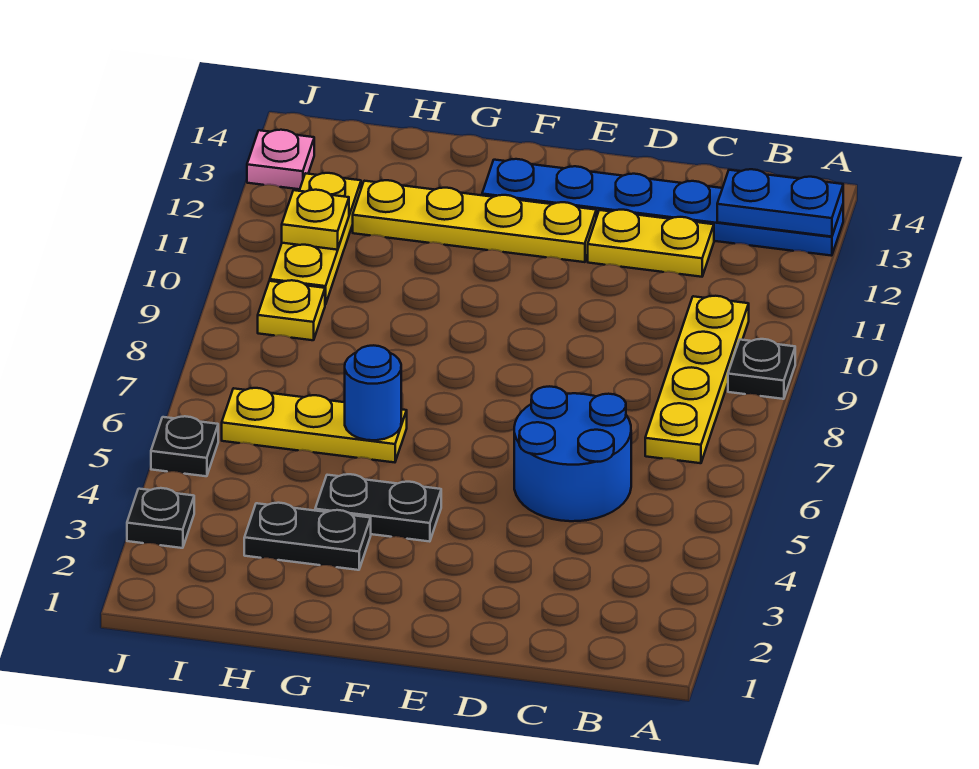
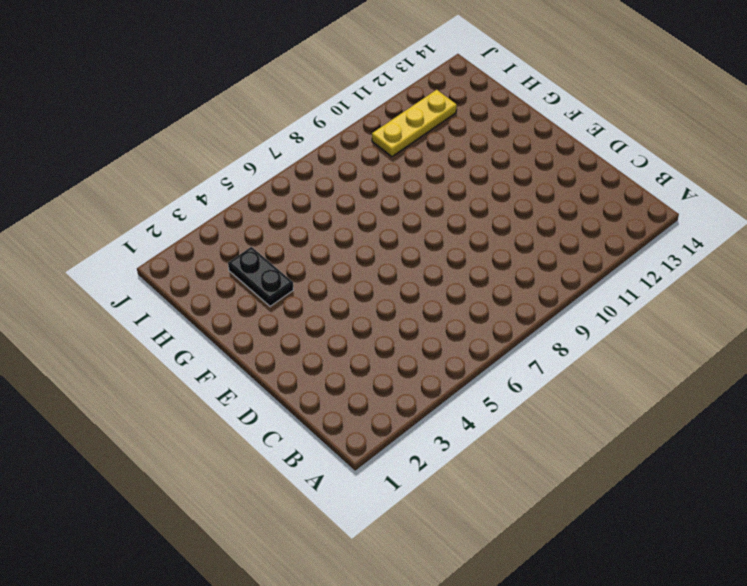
none -> black plate A9 level 1
none -> blue plate A13:F13 level 1
none -> yellow plate B7:B10 level 1

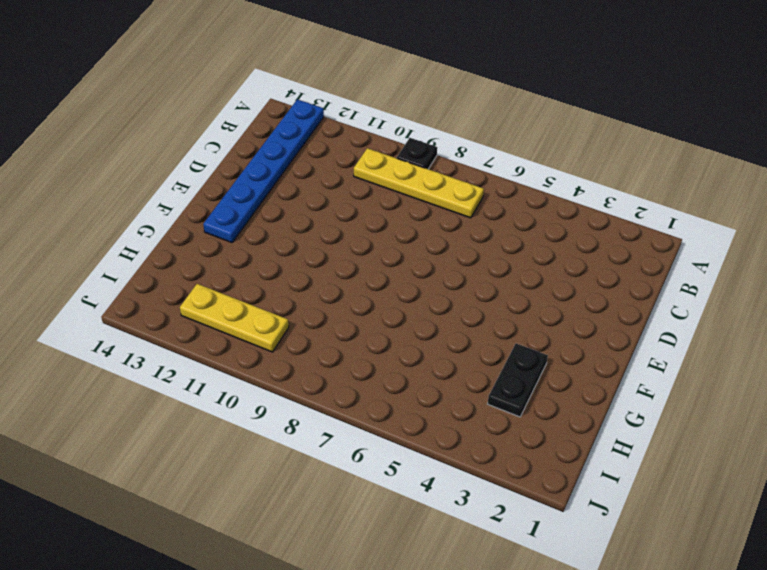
none -> blue round brick C5:D6 level 1
none -> yellow plate C12:D12 level 1
none -> yellow plate E12:H12 level 1

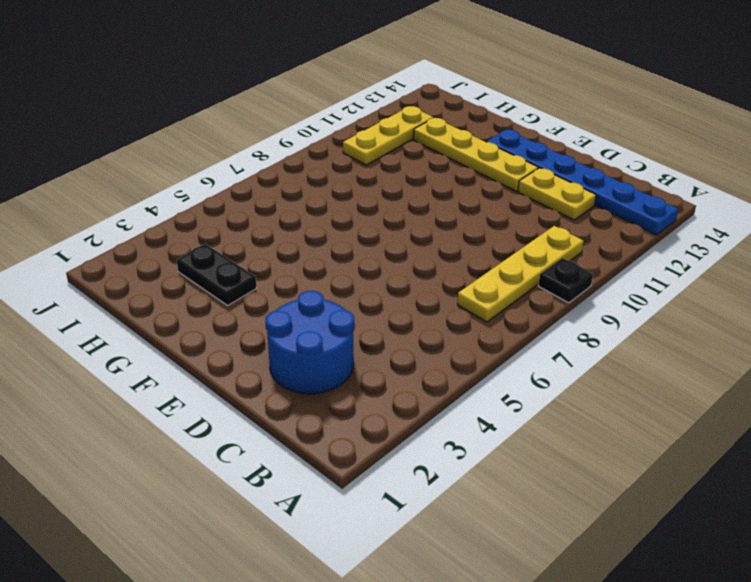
blue round brick C2:D3 level 1 -> blue round brick C5:D6 level 1
none -> black plate F4:G4 level 1
none -> yellow plate G6:I6 level 1
none -> yellow plate I9 level 1

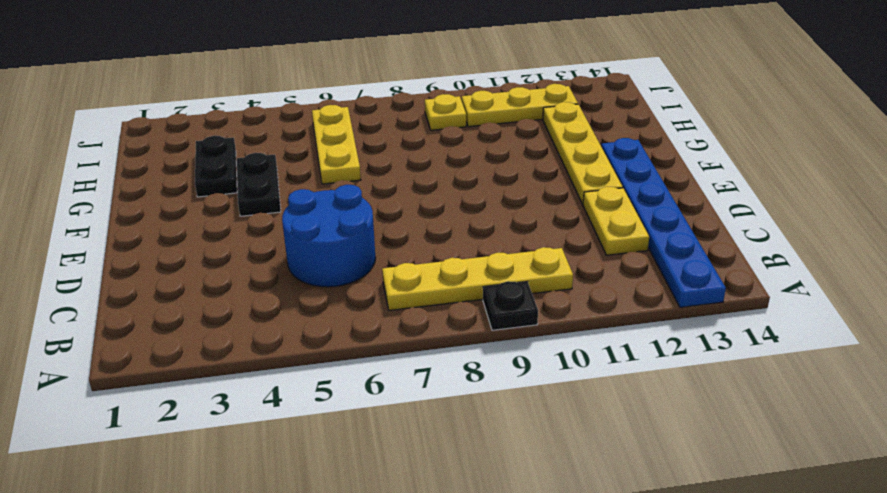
none -> black plate J3 level 1
none -> black plate J5 level 1
none -> pink plate J13 level 1

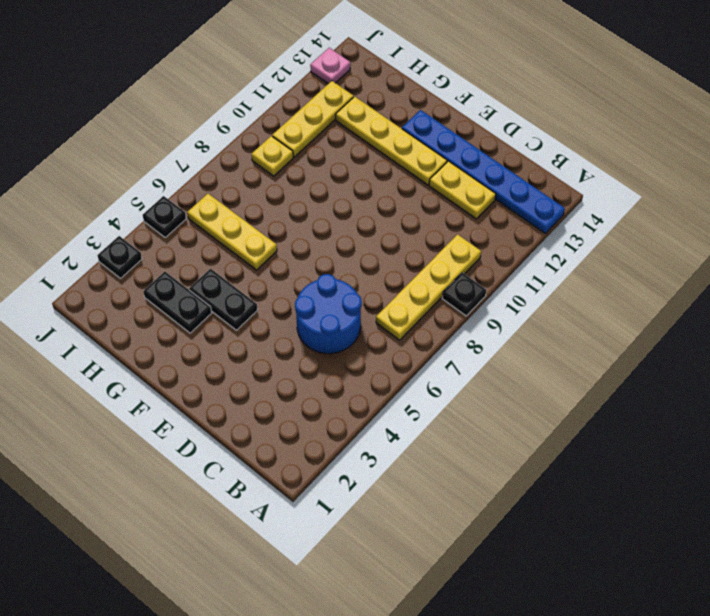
none -> blue plate A13:B13 level 2
none -> blue round brick G6 level 2
none -> yellow plate I11 level 2

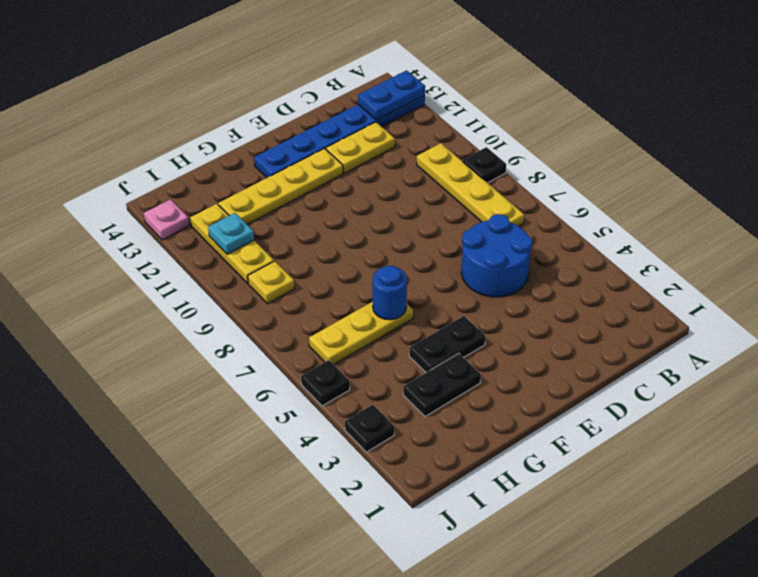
cyan plate I11 level 2 -> yellow plate I11 level 2

